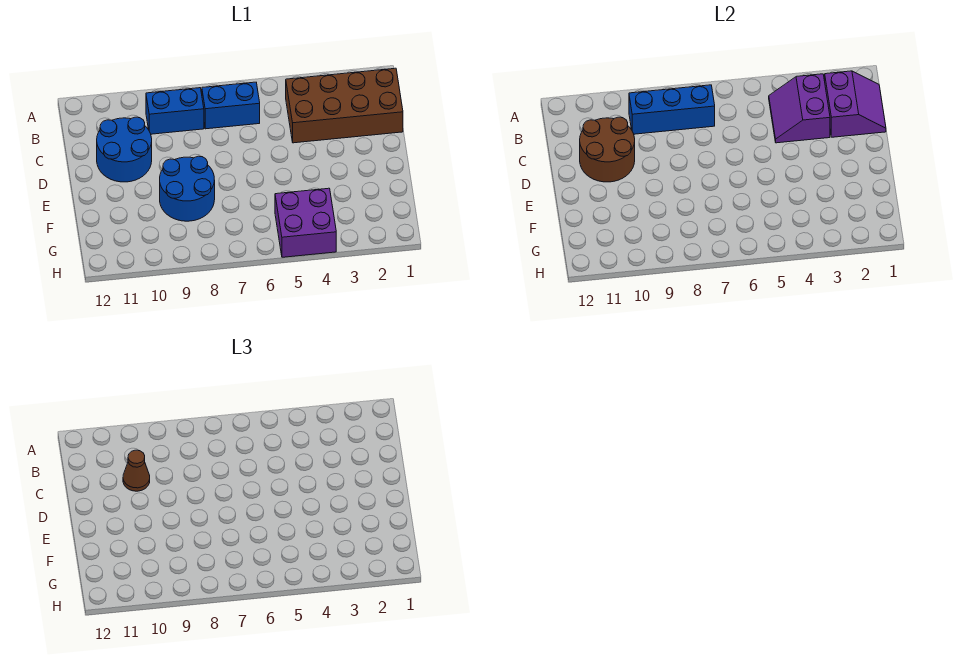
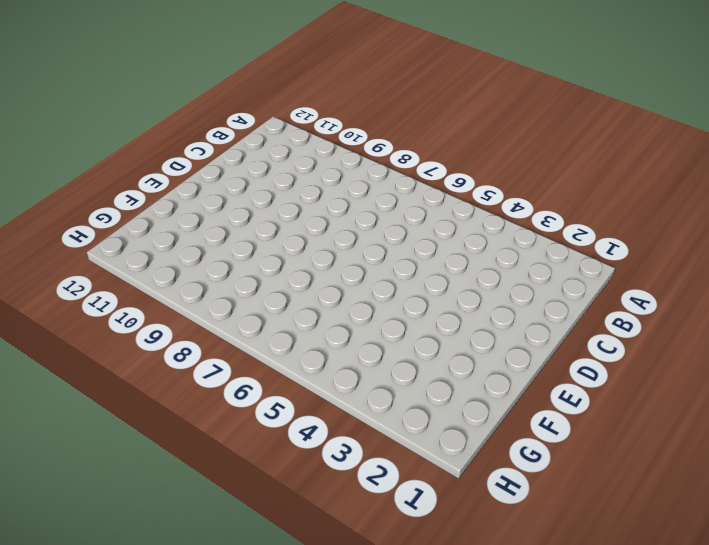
none -> brown brick B1:C4 level 1
none -> blue brick B6:B7 level 1

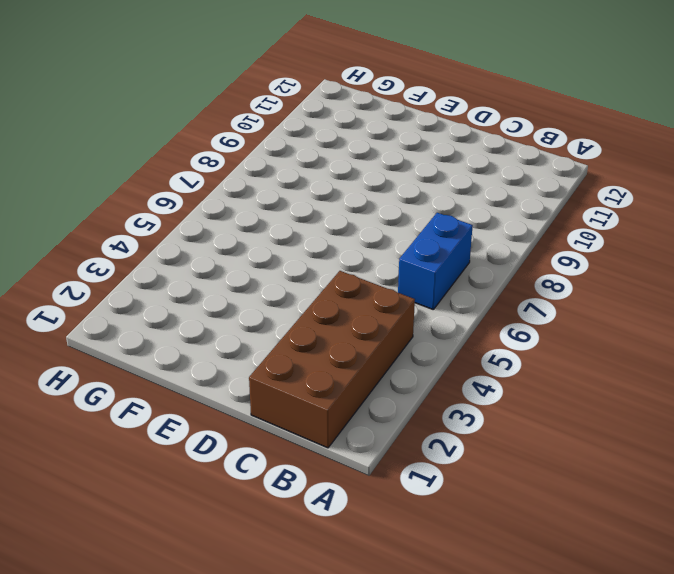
none -> blue brick B8:B9 level 1
none -> blue round brick C10:D11 level 1

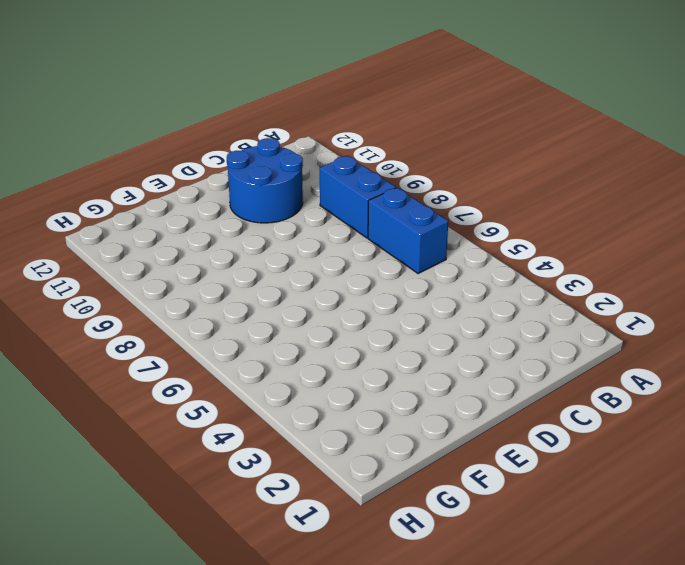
none -> brown brick B1:C4 level 1
none -> blue round brick E8:F9 level 1

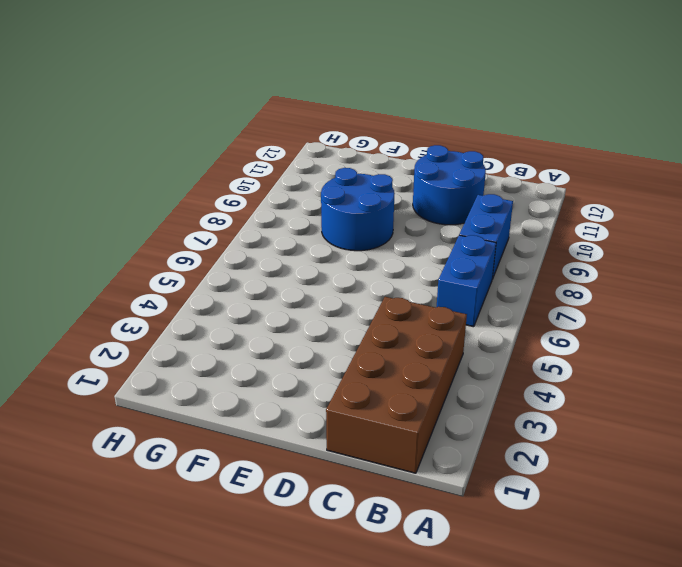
none -> purple brick G4:H5 level 1
none -> purple slope B1:C2 level 2 top 2

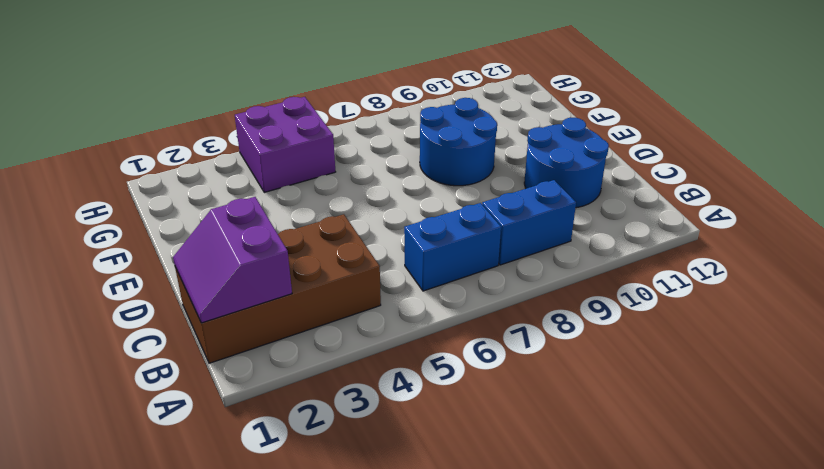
none -> purple slope B3:C4 level 2 top 3
none -> blue brick B7:B9 level 2

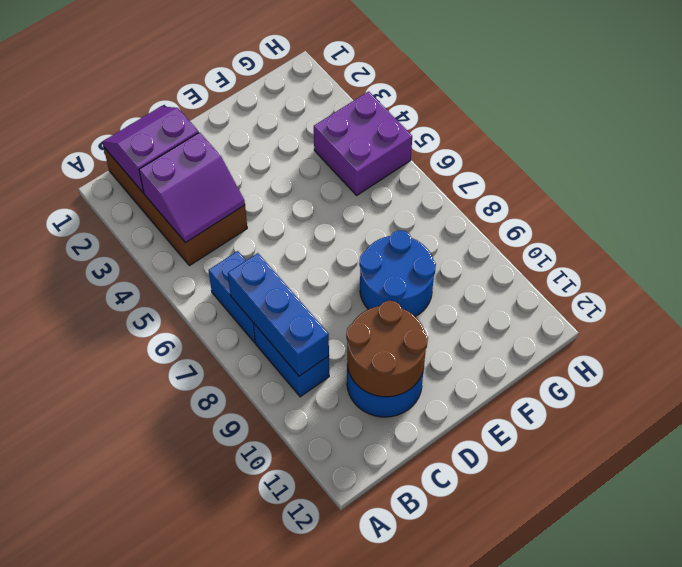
none -> brown cone C10 level 3

